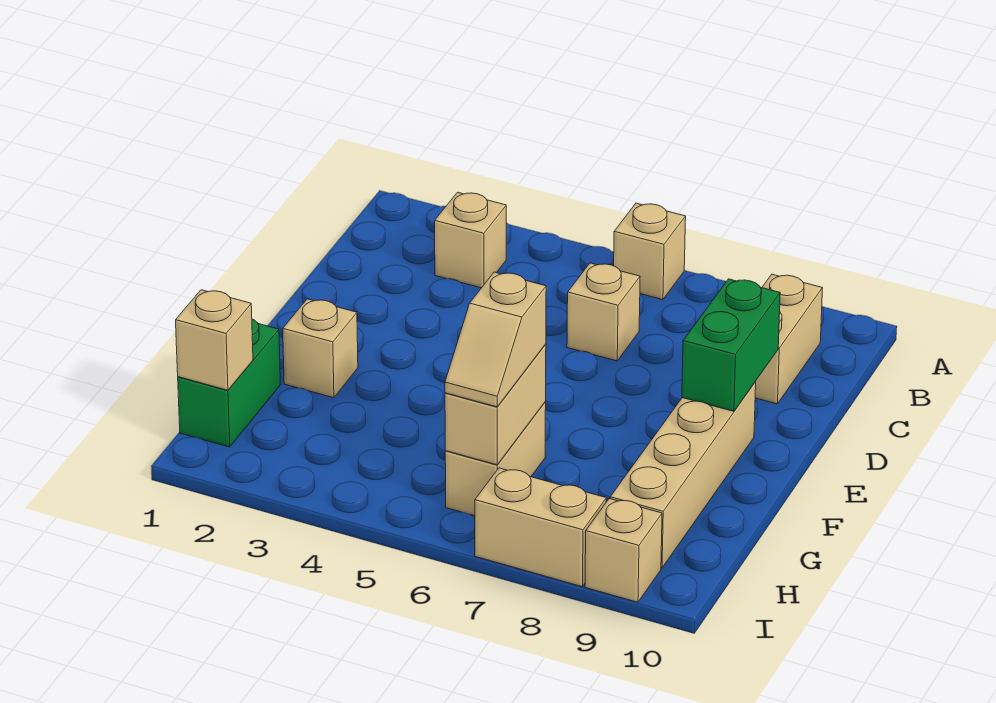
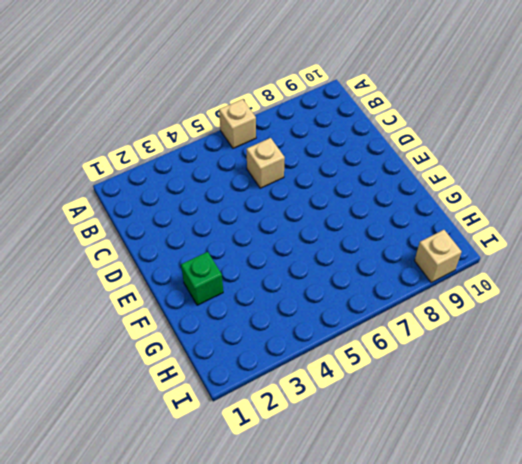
green brick F2 level 1 -> tan brick F2 level 1
none -> tan brick B3 level 1
none -> tan brick B9:C9 level 1
none -> tan brick E9:H9 level 1

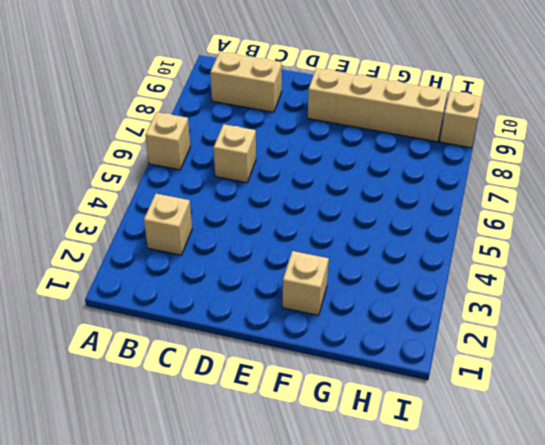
none -> green brick G1:H1 level 1
none -> tan brick G6:H6 level 1
none -> tan brick I7:I8 level 1

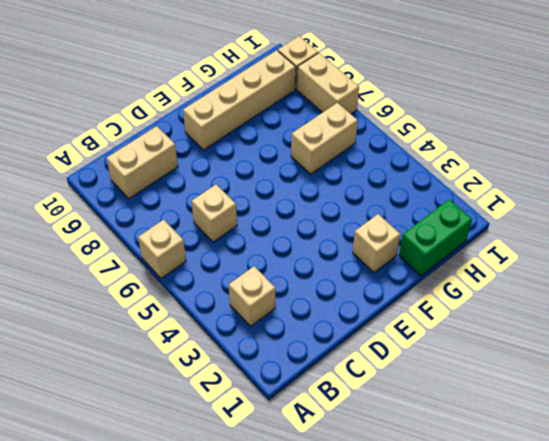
none -> green brick D9:E9 level 2
none -> tan brick G6:H6 level 2
none -> tan brick H1 level 2

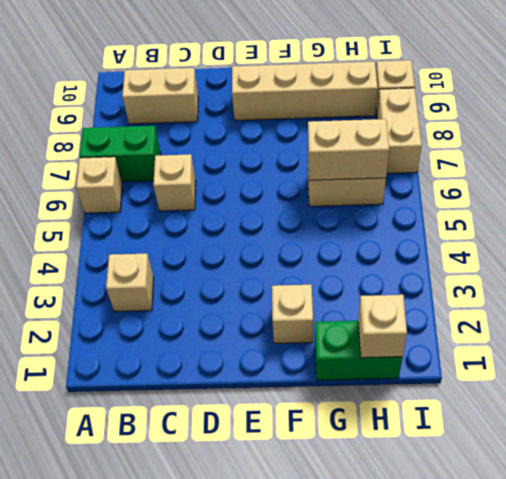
green brick A7:B7 level 1 -> green brick D9:E9 level 2
none -> tan slope G6:H6 level 3 top G

